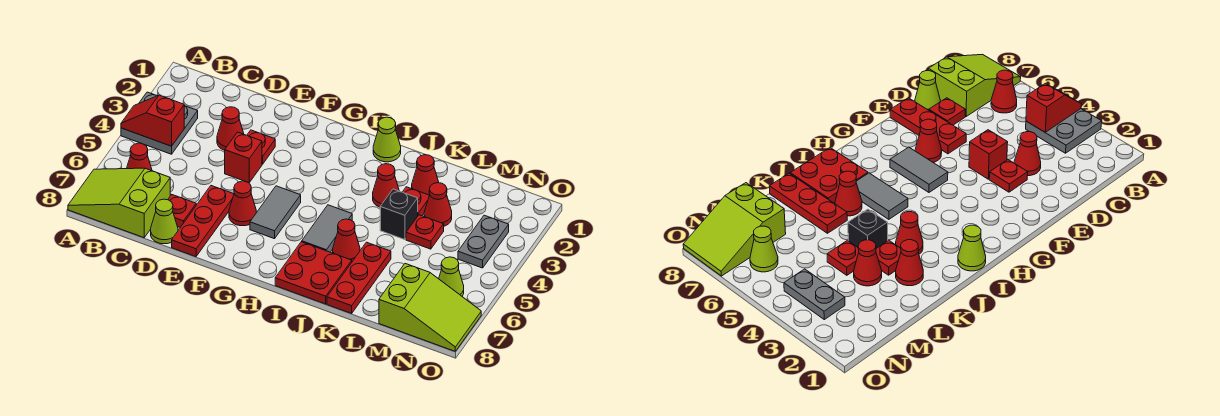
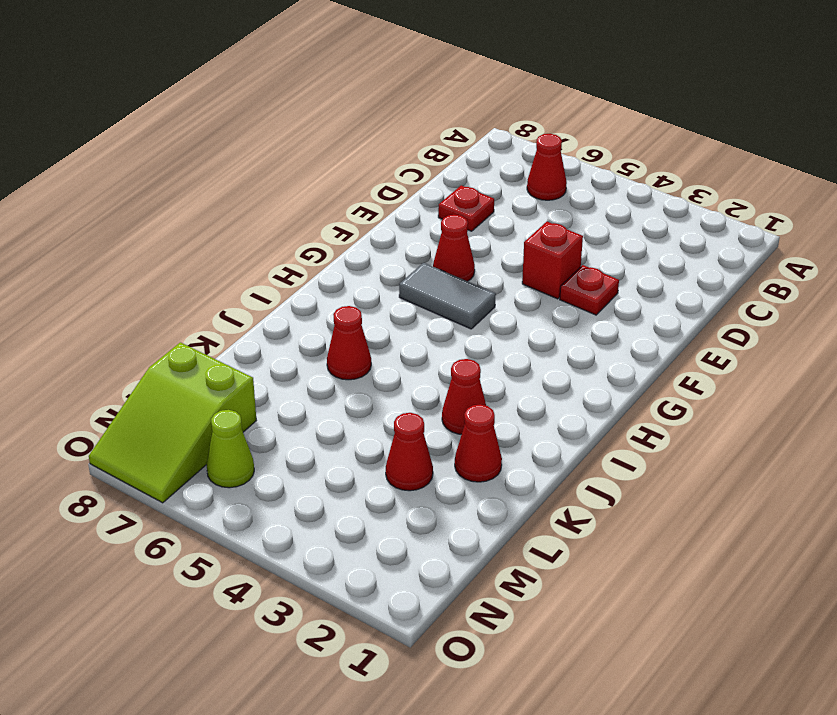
none -> grey plate A3:B4 level 1
none -> lime slope A7:C8 level 1 top C
none -> red cone D3 level 1

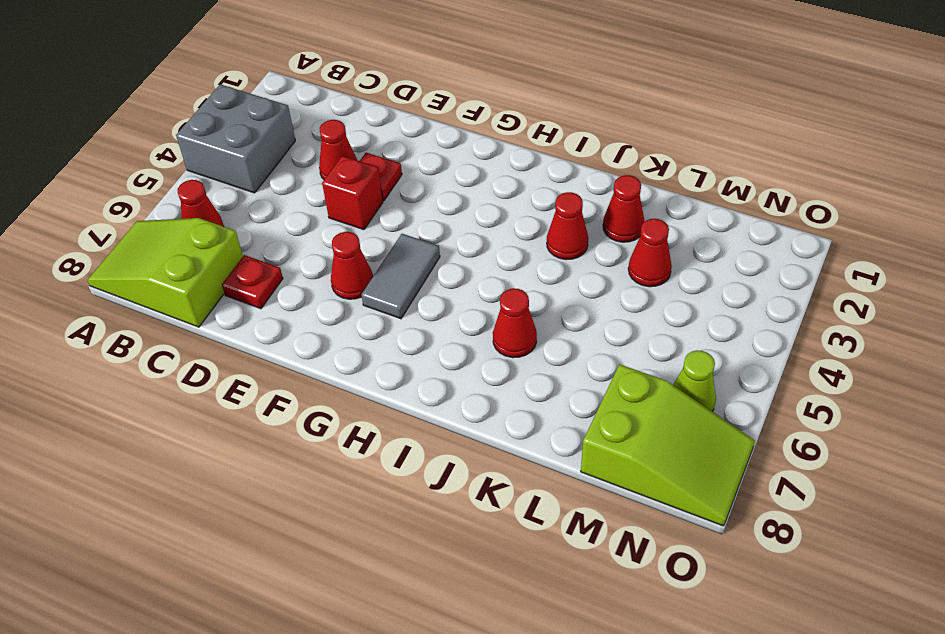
grey brick A3:B4 level 1 -> grey plate A3:B4 level 1
none -> lime cone D8 level 1
none -> red plate E6:E8 level 1
none -> lime cone I1 level 1

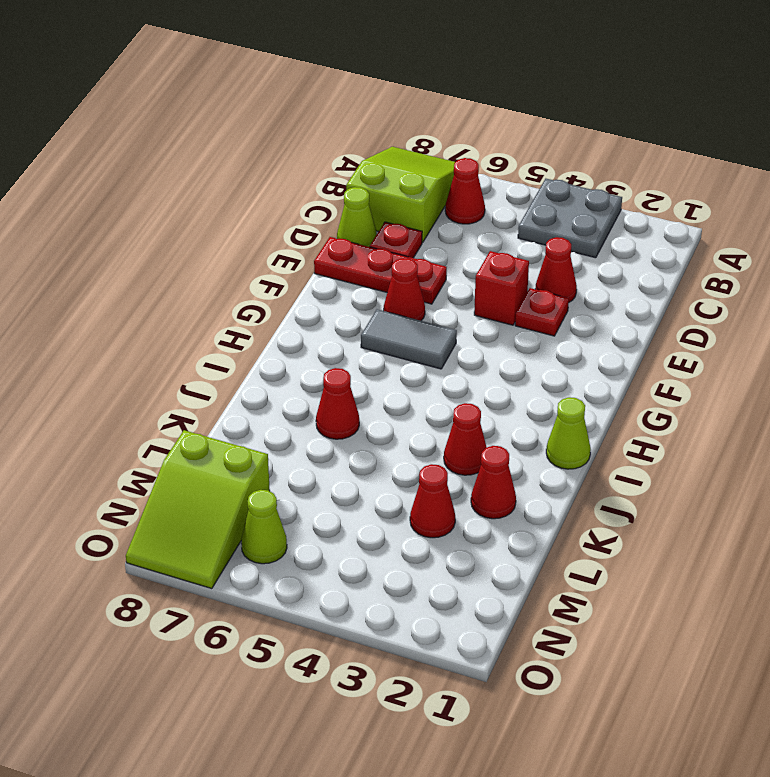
none -> grey tile I5:I6 level 1
none -> red plate I7:J8 level 1
none -> red plate K3 level 1

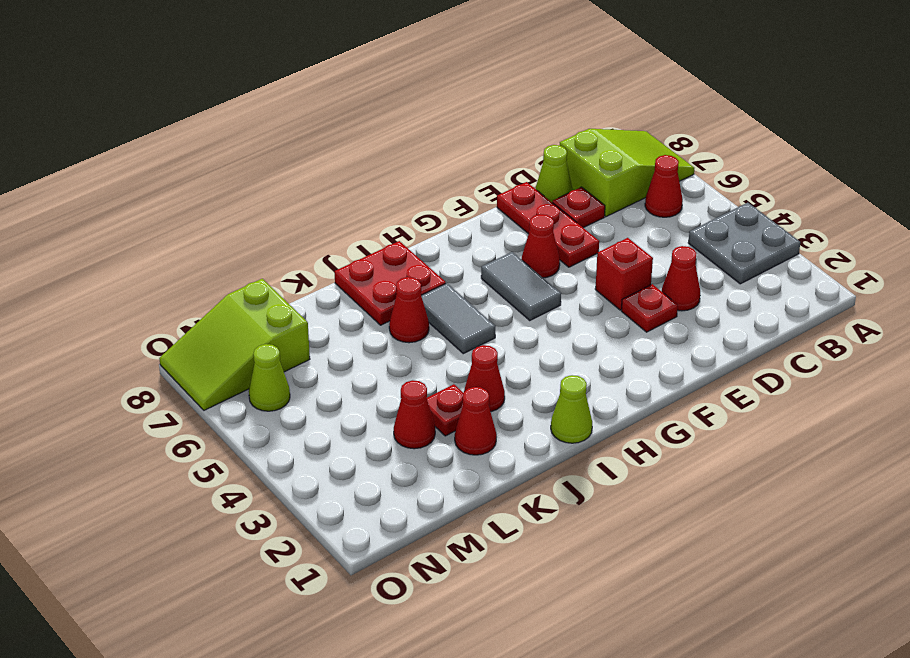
none -> black brick K4 level 1
none -> red plate K6:K8 level 1
none -> red plate L4 level 1

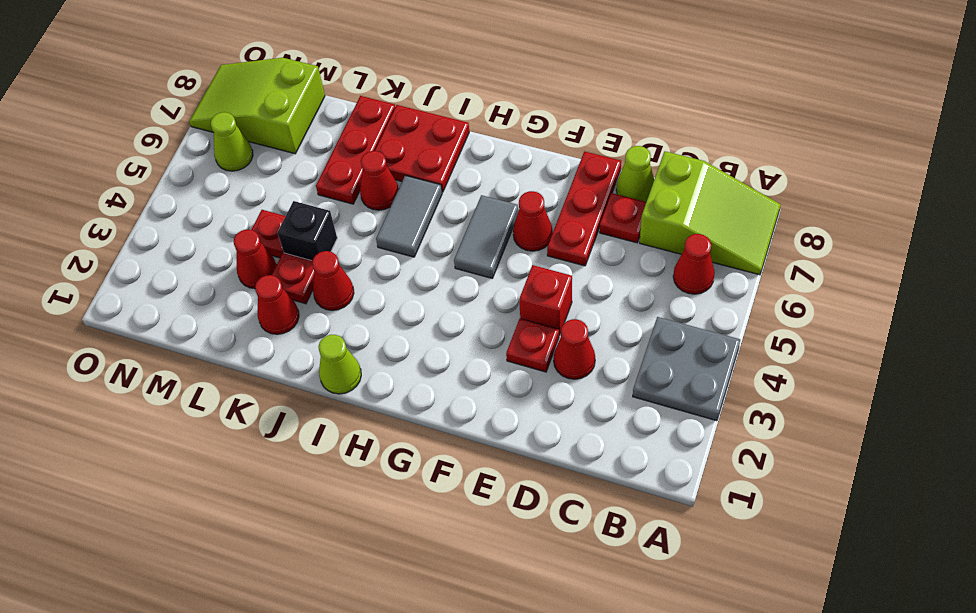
none -> grey plate N3:N4 level 1
none -> red slope A4:B4 level 2 top B

